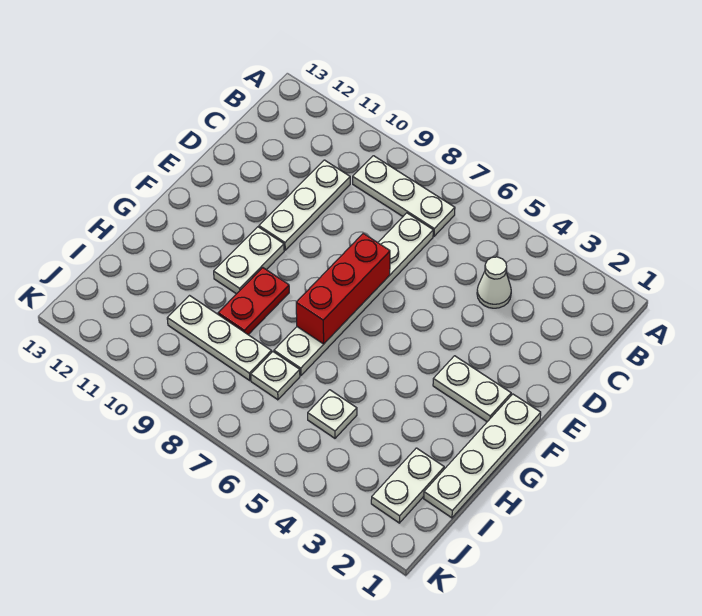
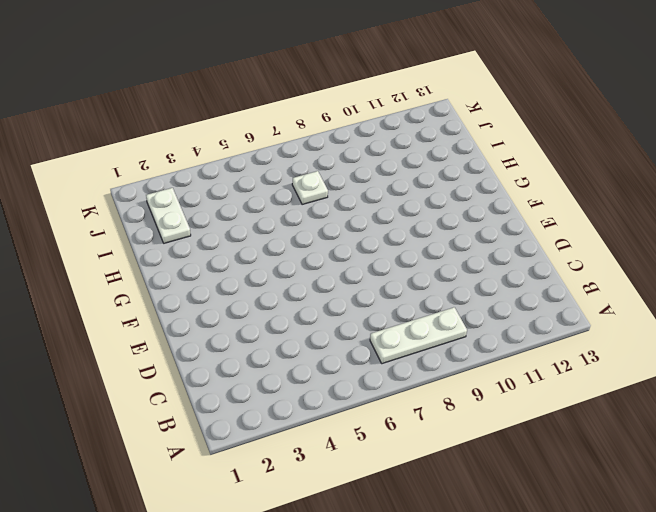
none -> white cone C4 level 1
none -> white plate C7:H7 level 1
none -> white plate C10:E10 level 1

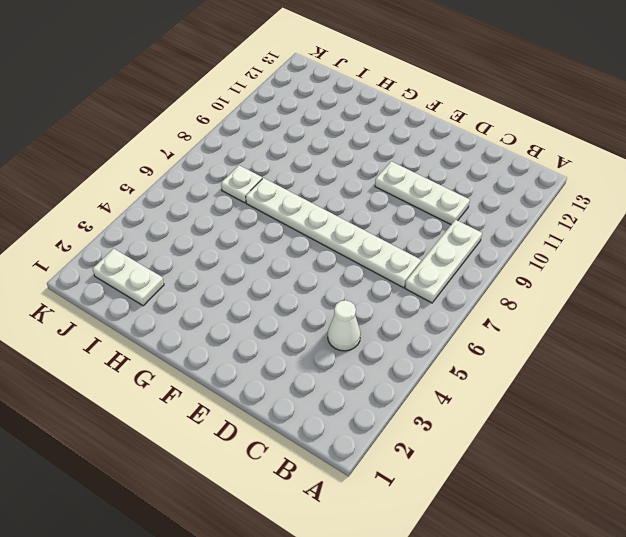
none -> white plate F1:I1 level 1
none -> white plate F2:F3 level 1
none -> white plate F10:G10 level 1

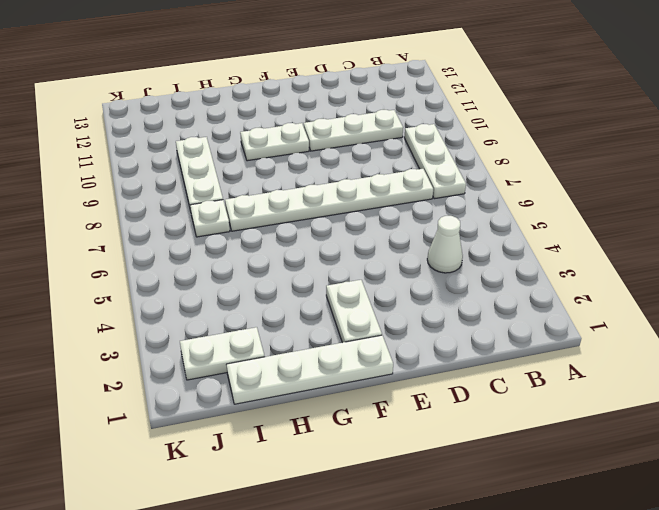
none -> red plate G9:H9 level 1
none -> white plate I5 level 1
none -> red brick E7:G7 level 2

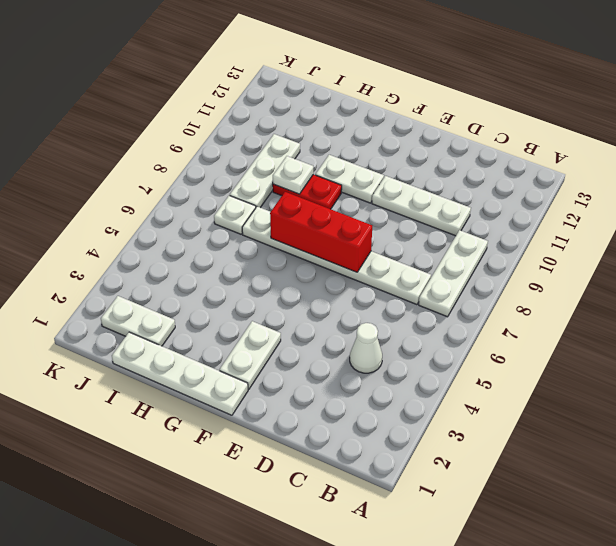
white plate H9 level 2 -> white plate I5 level 1

